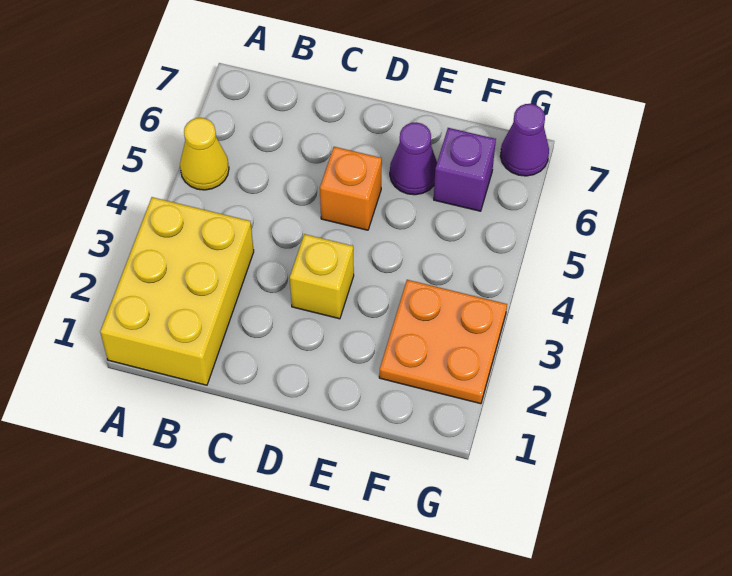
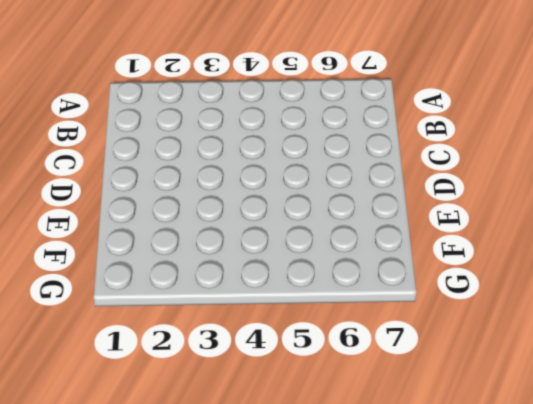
none -> yellow brick A1:B3 level 1
none -> yellow cone A5 level 1

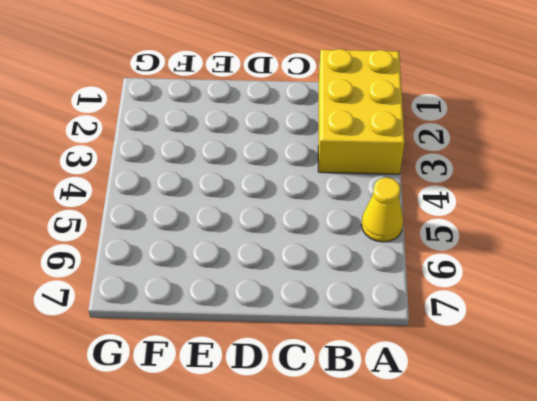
none -> yellow brick D3 level 1
none -> orange brick D5 level 1

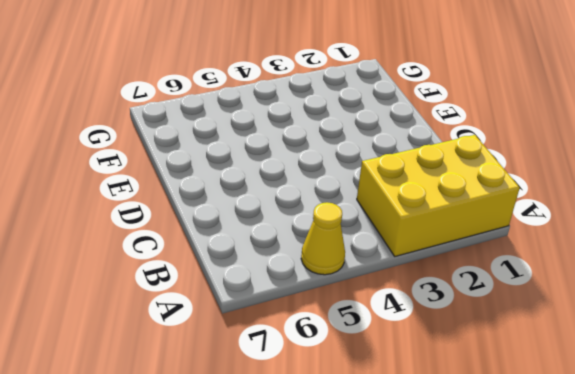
none -> yellow brick D3 level 1
none -> orange brick D5 level 1

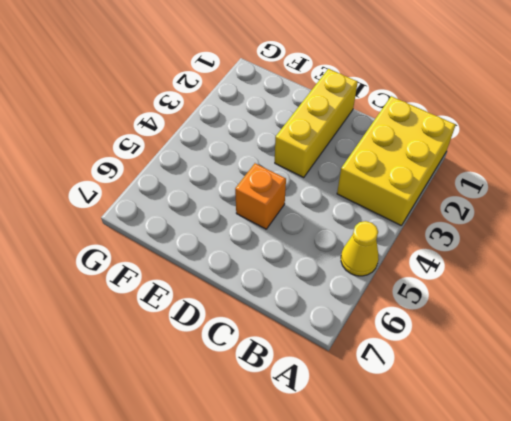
yellow brick D1:D3 level 1 -> yellow brick D3 level 1
none -> purple cone E6 level 1
none -> orange plate F2:G3 level 1

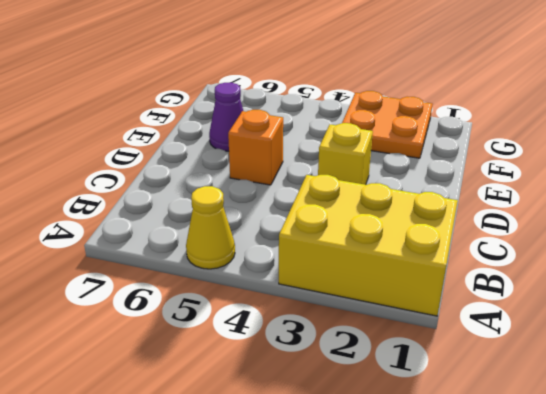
none -> purple brick F6 level 1
none -> purple cone G7 level 1

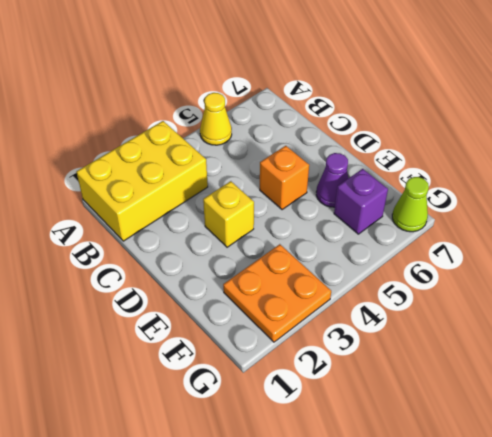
lime cone G7 level 1 -> purple cone G7 level 1

